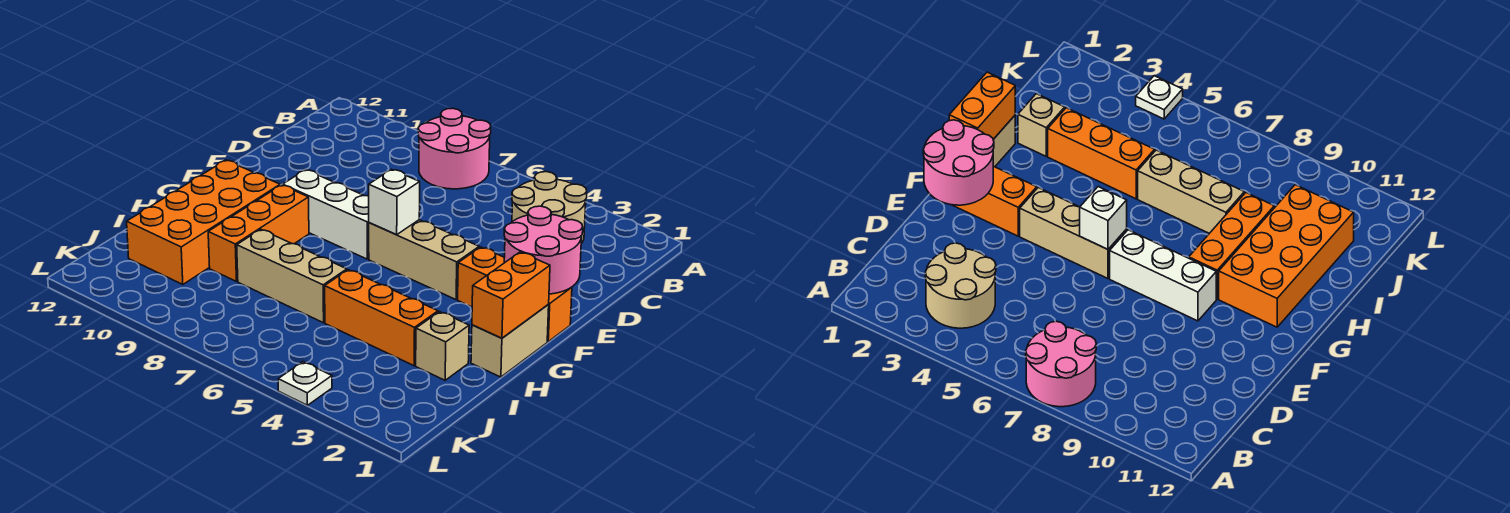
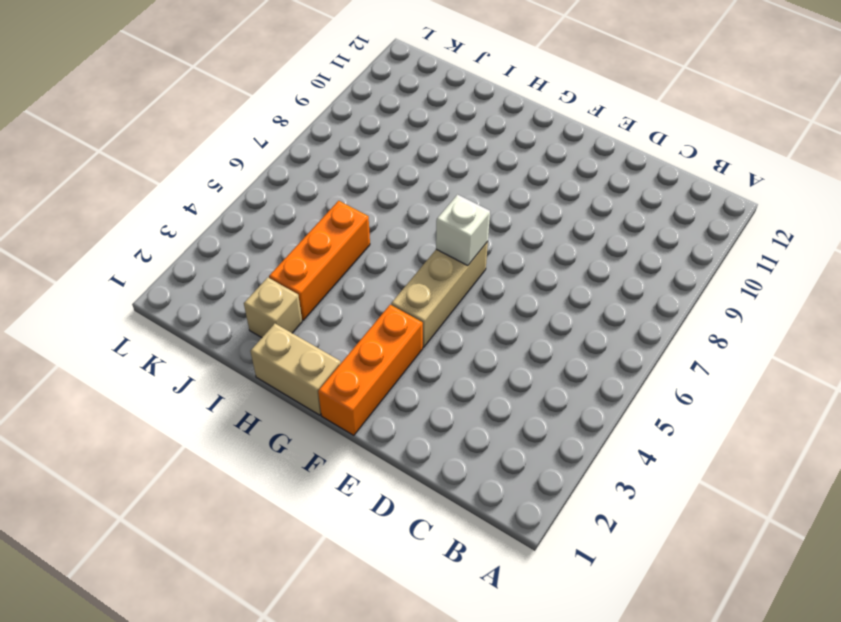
none -> pink round brick A7:B8 level 1
none -> tan round brick B3:C4 level 1
none -> white brick F7:F9 level 1

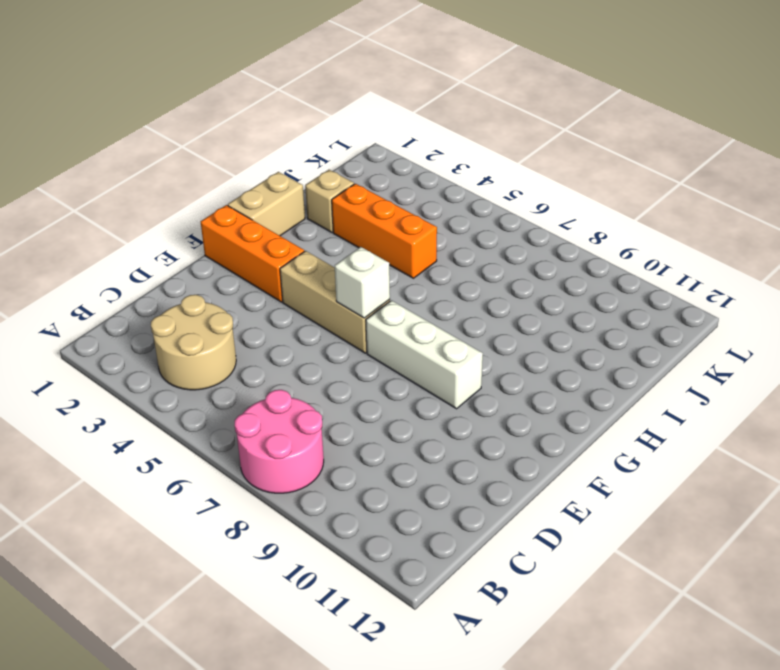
none -> orange brick G9:I9 level 1
none -> orange brick G10:J11 level 1
none -> tan brick I6:I8 level 1

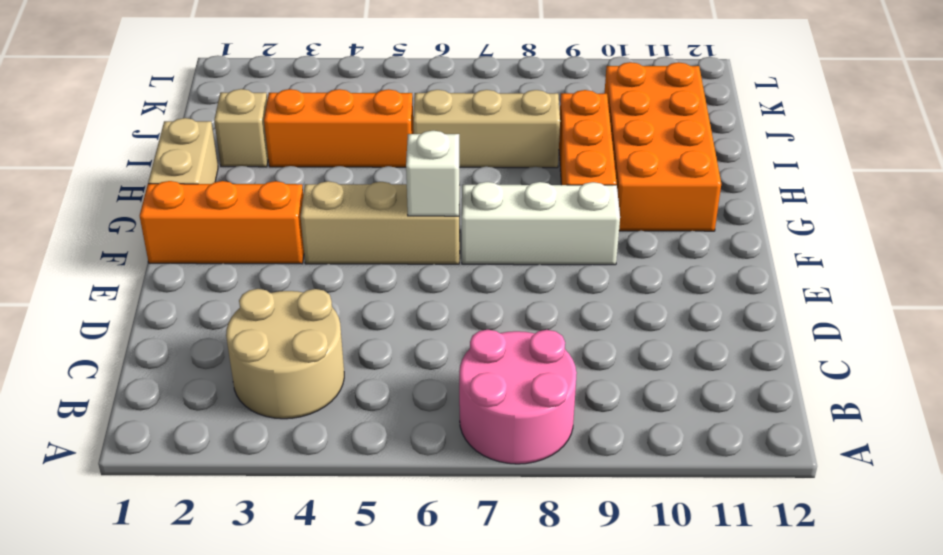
none -> white plate L4 level 1
none -> pink round brick E1:F2 level 2
none -> orange brick G1:H1 level 2

